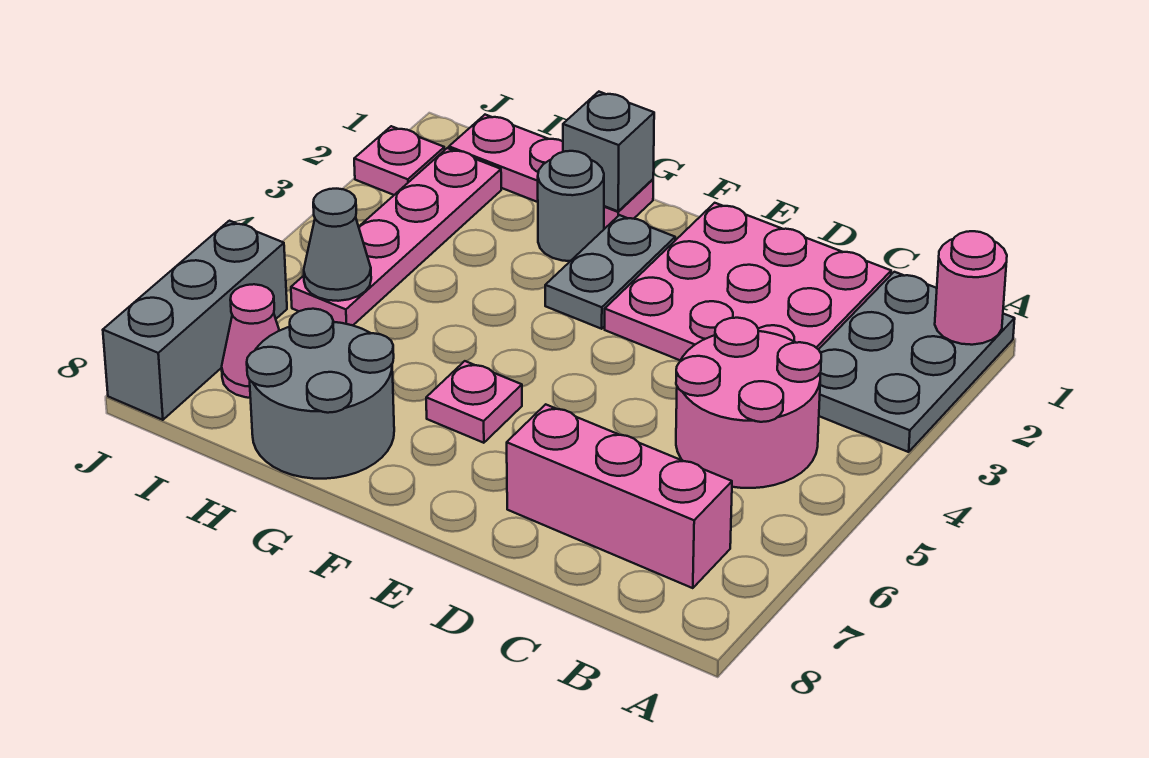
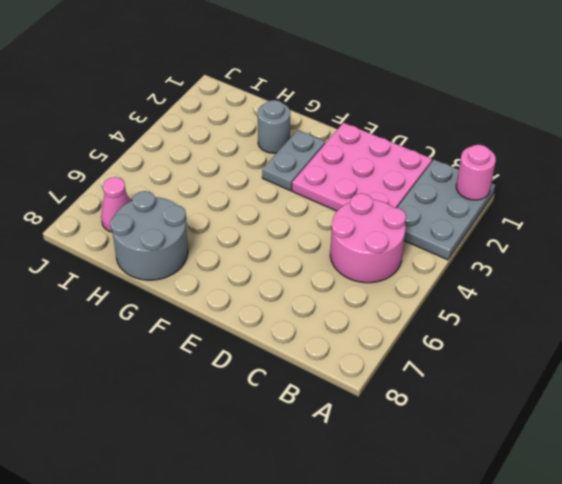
none -> pink brick B7:D7 level 1
none -> pink plate F6 level 1
none -> pink plate G1:I1 level 1

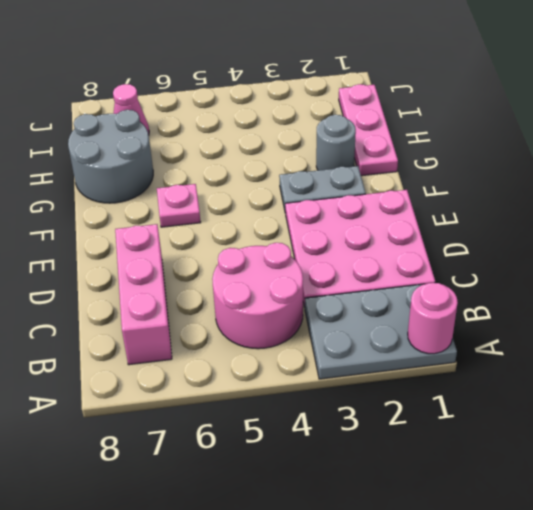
none -> pink plate I2:I5 level 1
none -> pink plate J2 level 1
none -> grey brick J6:J8 level 1

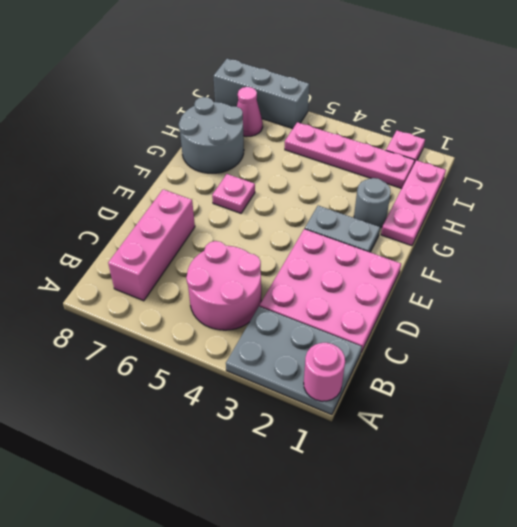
none -> grey brick G1 level 2
none -> grey cone I5 level 2

